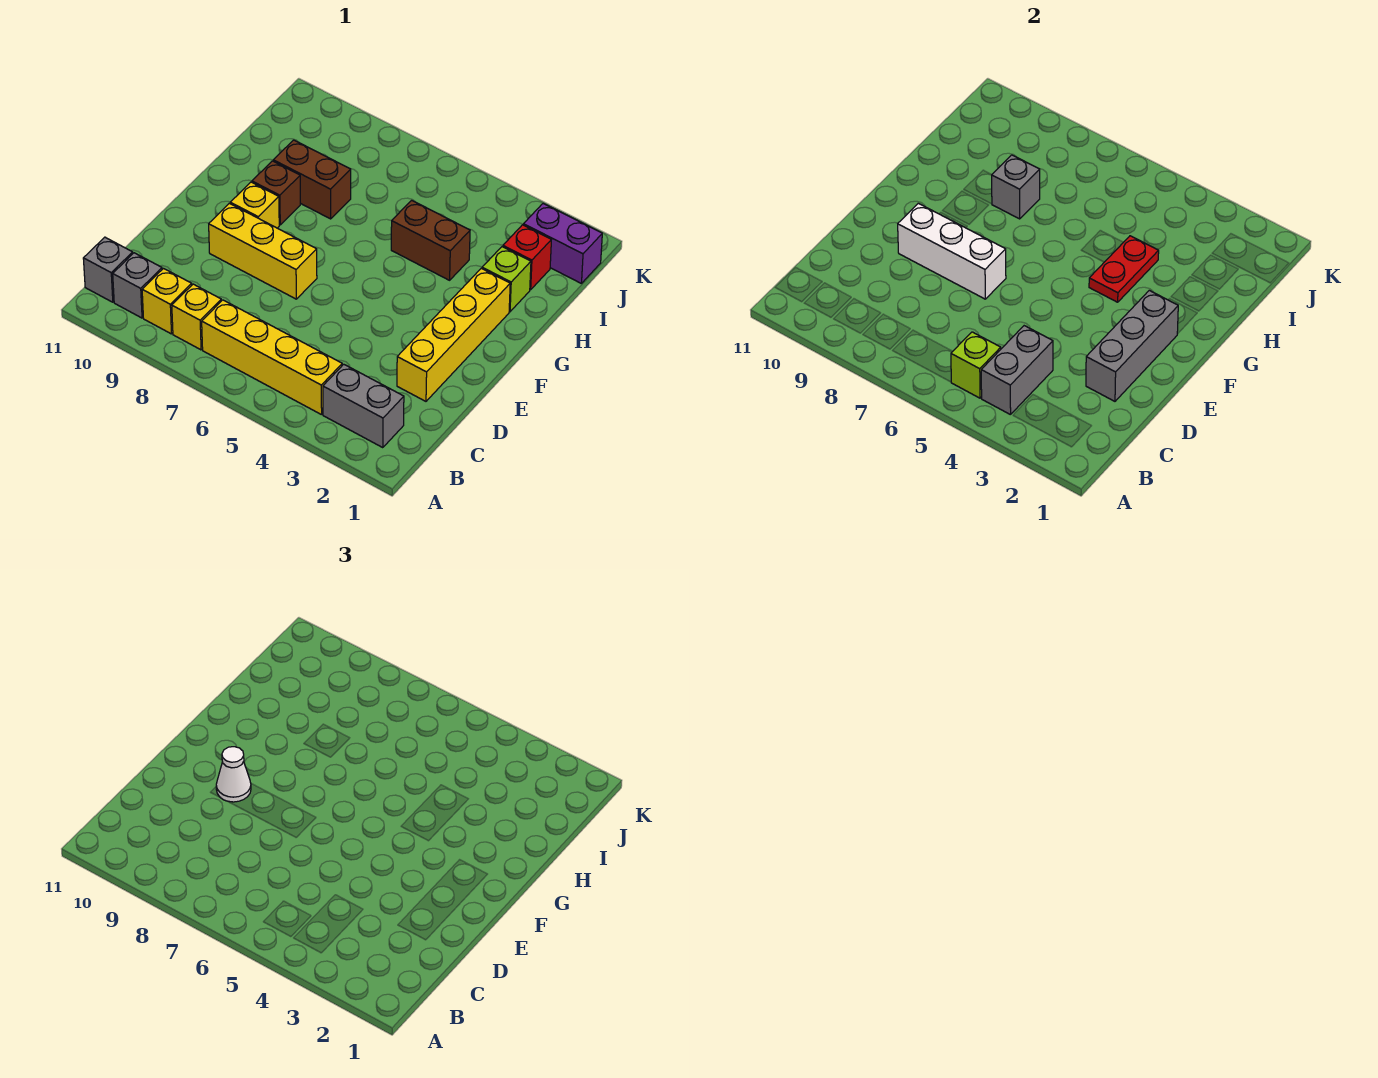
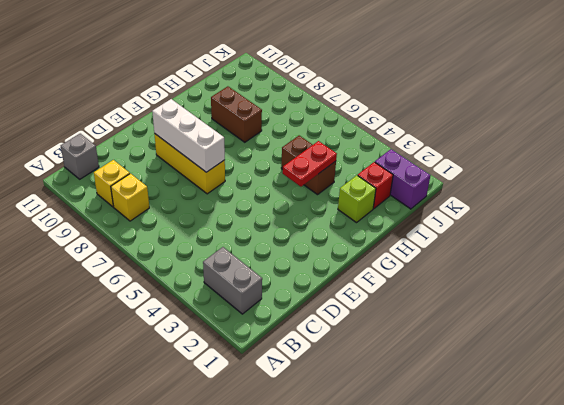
none -> yellow brick B4:B7 level 1
none -> grey brick B10 level 1
none -> yellow brick D2:G2 level 1

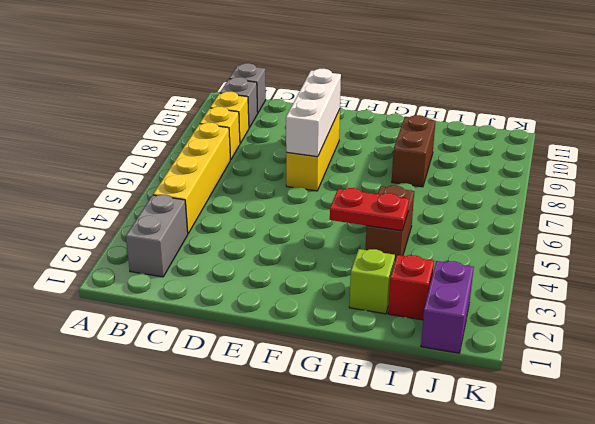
none -> yellow brick D2:G2 level 1
none -> yellow brick F9 level 1
none -> brown brick G9 level 1

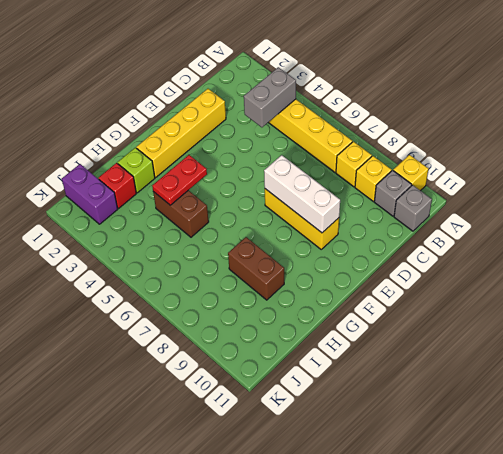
yellow brick A10 level 1 -> yellow brick F9 level 1
none -> grey brick B2:B3 level 1
none -> brown brick G9 level 1
none -> lime brick B5 level 2

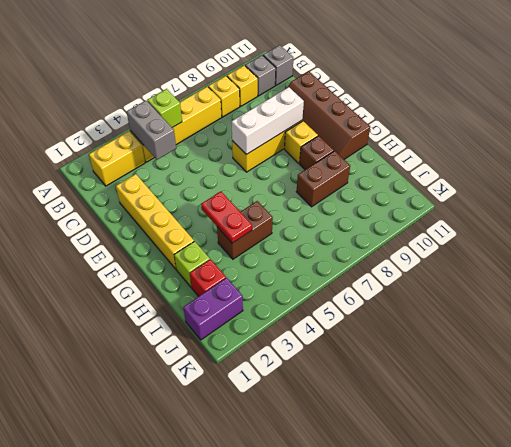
yellow brick B2:B3 level 1 -> grey brick B2:B3 level 1
brown slope D10:G11 level 1 top 11 -> none
none -> grey brick D2:F2 level 2
none -> grey brick H8 level 2
none -> white cone E9 level 3

